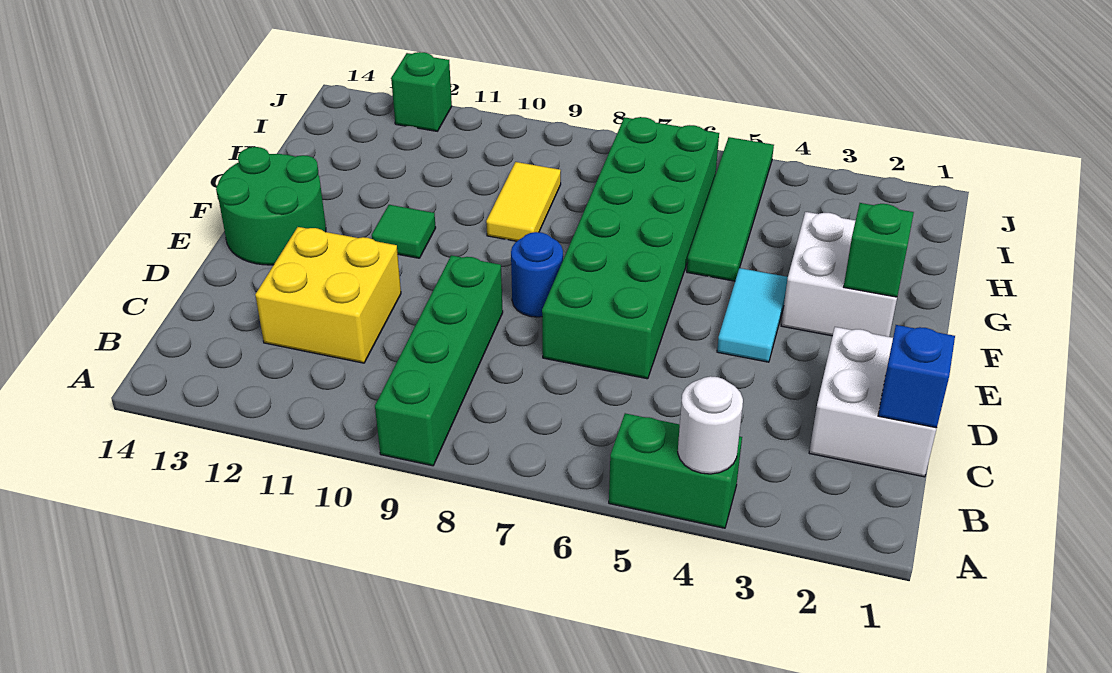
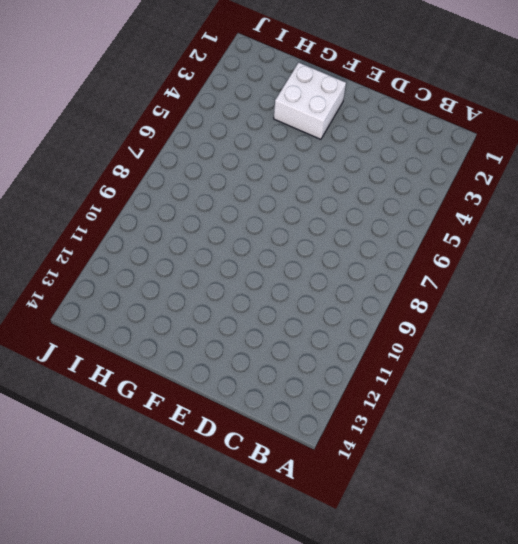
none -> green brick A4:A5 level 1
none -> green brick A9:D9 level 1
none -> white brick C1:D2 level 1

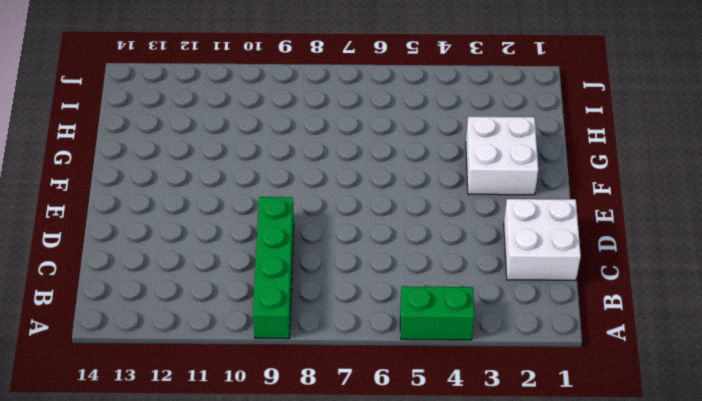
none -> yellow brick C11:D12 level 1
none -> green brick D6:I7 level 1
none -> cyan tile E4:F4 level 1

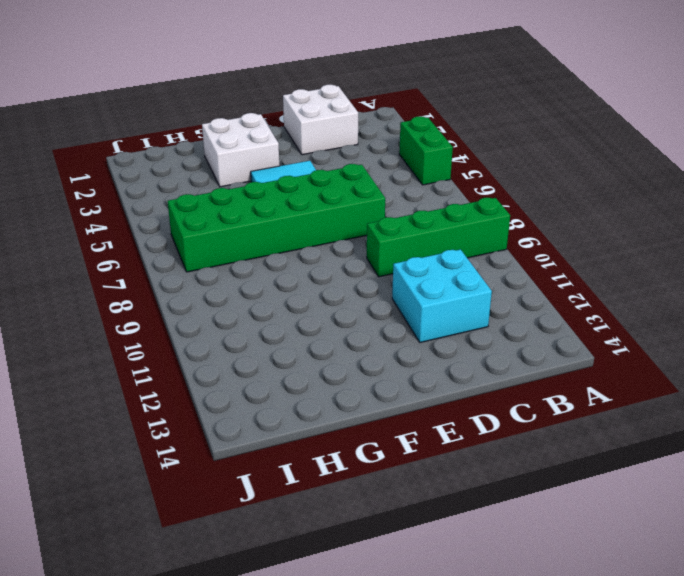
cyan brick C11:D12 level 1 -> yellow brick C11:D12 level 1
none -> blue round brick E8 level 1
none -> green round brick E13:F14 level 1
none -> green tile F11 level 1

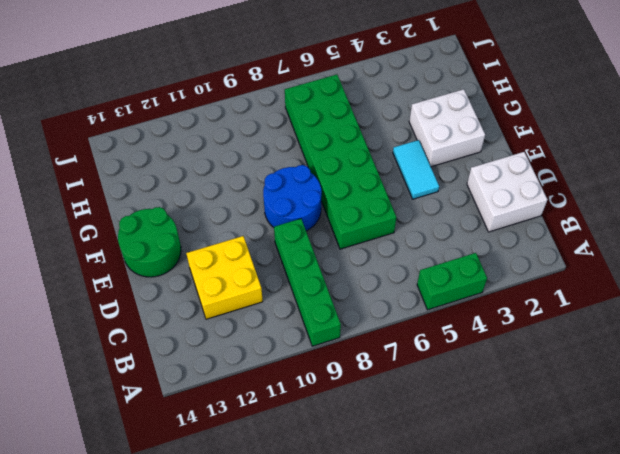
blue round brick E8:F9 level 1 -> blue round brick E8 level 1
none -> green tile F11 level 1
none -> green tile G5:J5 level 1
none -> yellow tile G9:H9 level 1

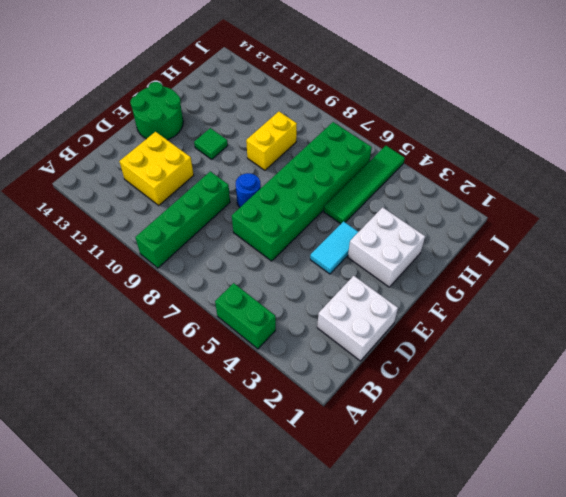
yellow brick G9:H9 level 1 -> yellow tile G9:H9 level 1
none -> green brick J12 level 1
none -> white round brick A4 level 2
none -> blue brick C1 level 2

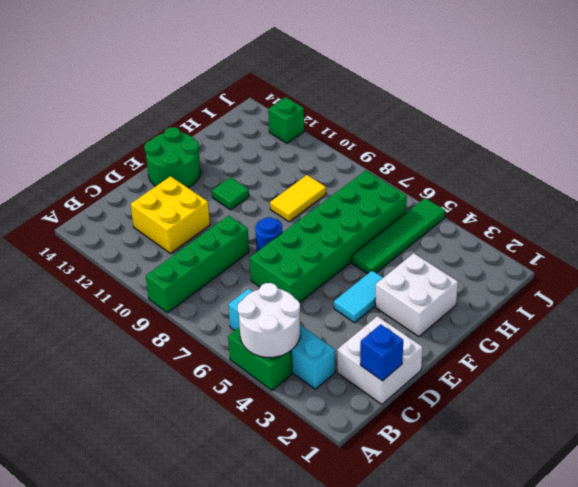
white round brick A4:B5 level 2 -> white round brick A4 level 2
cyan brick B3:B6 level 1 -> none
none -> green brick F2 level 2

